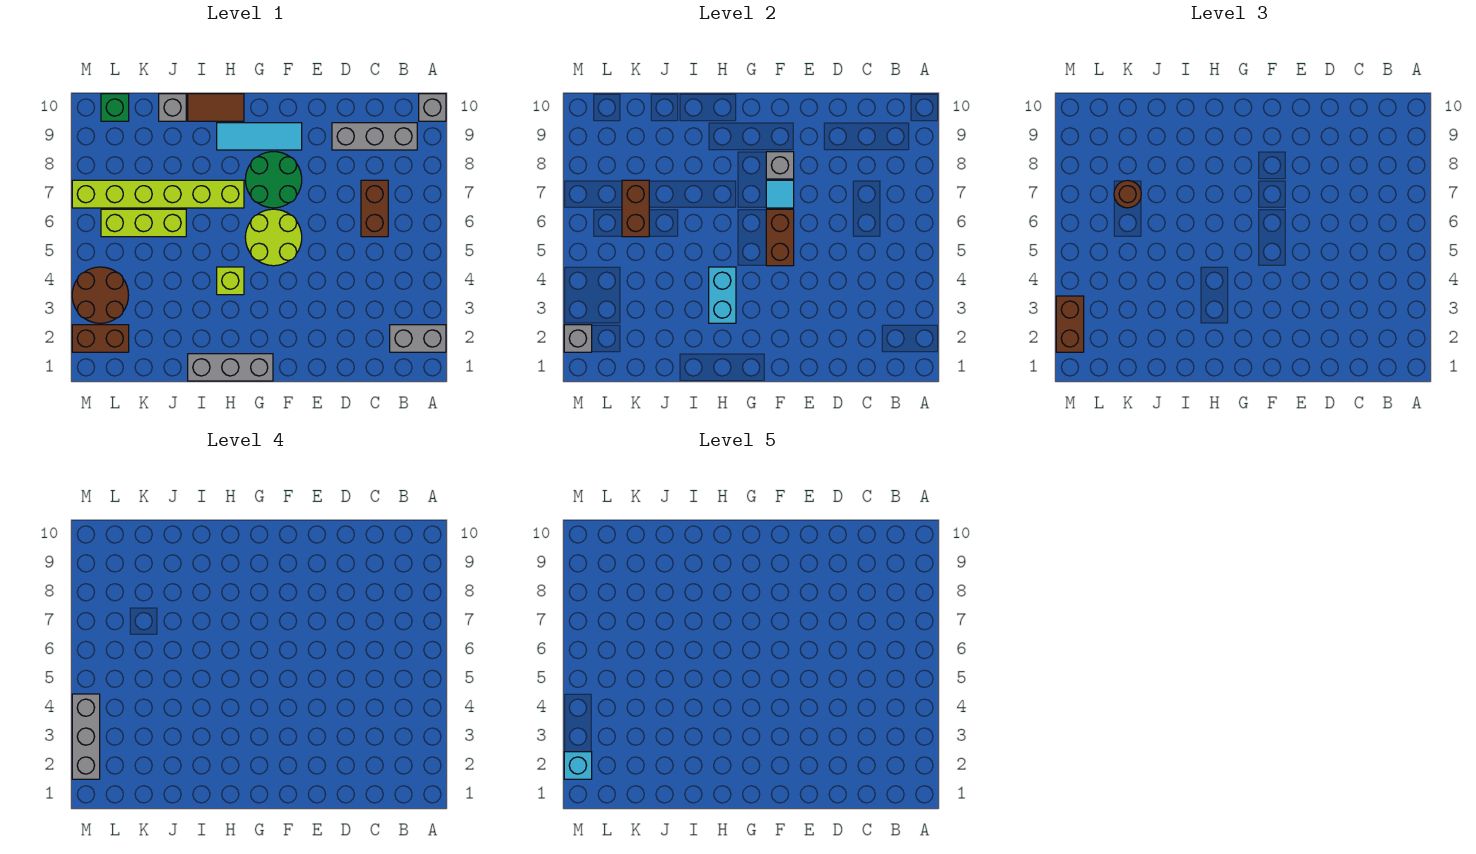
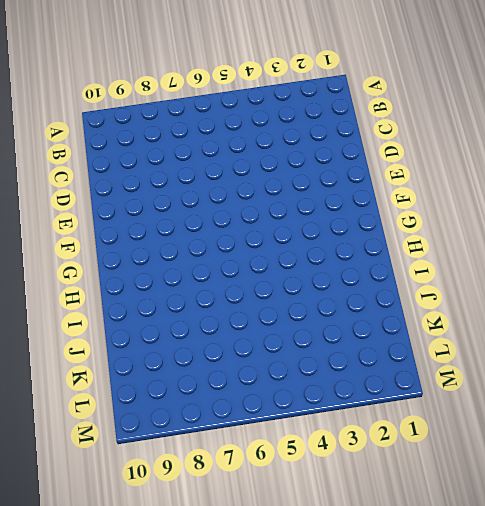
none -> grey brick A2:B2 level 1
none -> grey brick A10 level 1
none -> grey brick B9:D9 level 1

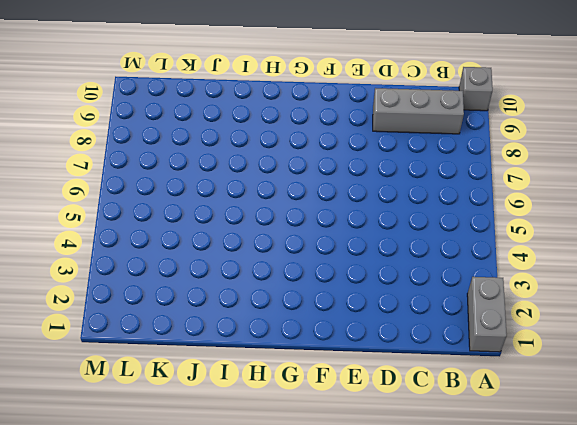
grey brick A1:A2 level 1 -> grey brick A2:B2 level 1
none -> brown brick C6:C7 level 1
none -> lime round brick F5:G6 level 1
none -> green round brick F7:G8 level 1

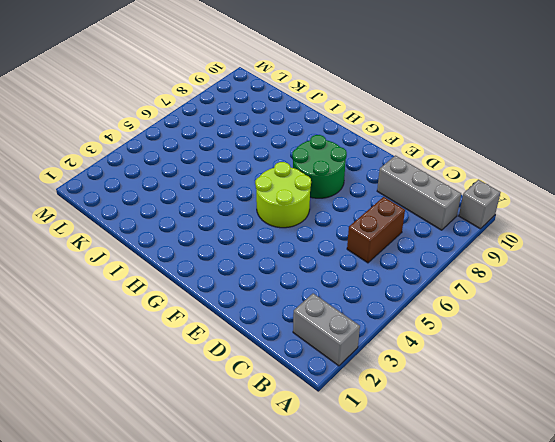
none -> cyan tile F9:H9 level 1
none -> grey brick G1:I1 level 1
none -> lime brick H4 level 1

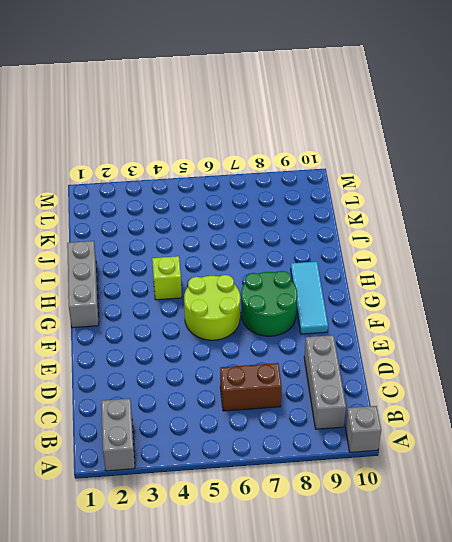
none -> lime brick H7:M7 level 1
none -> brown tile H10:I10 level 1
none -> lime brick J6:L6 level 1

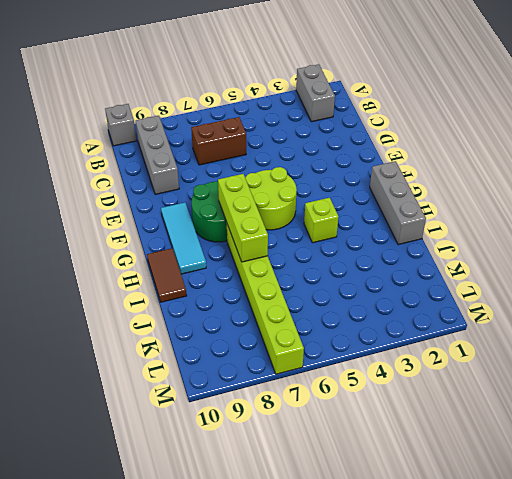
lime brick G7:I7 level 2 -> lime brick J6:L6 level 1
none -> grey brick J10 level 1
none -> brown brick L2:M2 level 1
none -> brown round brick L3:M4 level 1

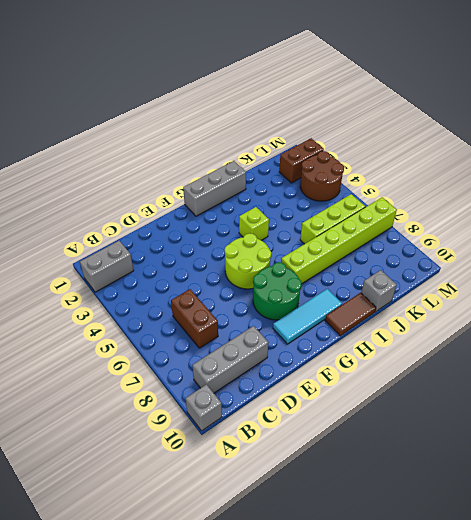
none -> green brick L10 level 1
none -> brown brick F5:F6 level 2
none -> cyan tile F7 level 2

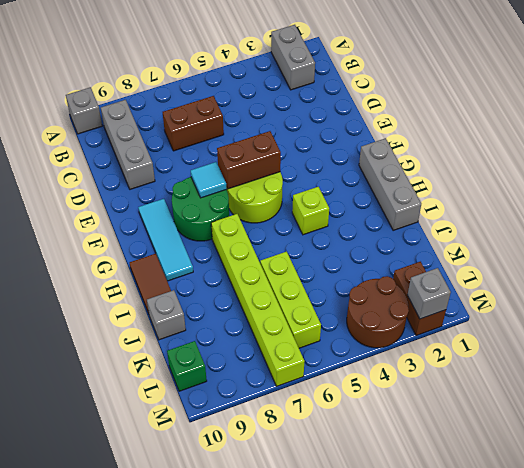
none -> grey brick F8 level 2
none -> cyan brick H3:H4 level 2
none -> brown brick K6:K7 level 2

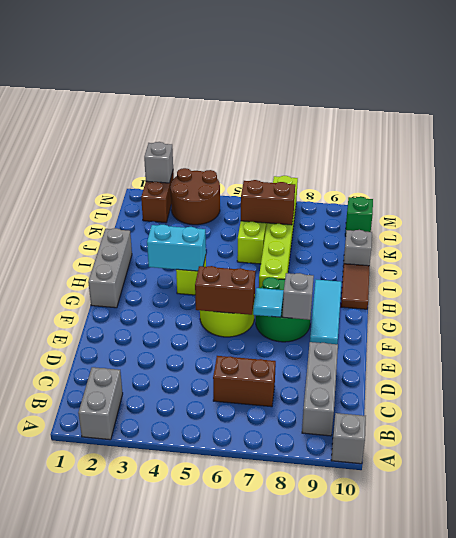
none -> brown round brick K7 level 3
none -> brown brick M2:M3 level 3
none -> grey brick M2:M4 level 4

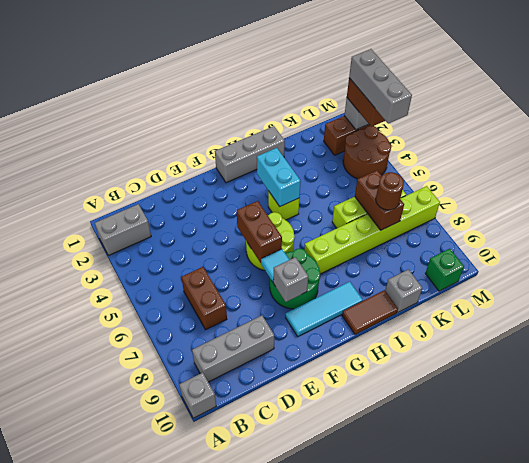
none -> cyan brick M2 level 5

